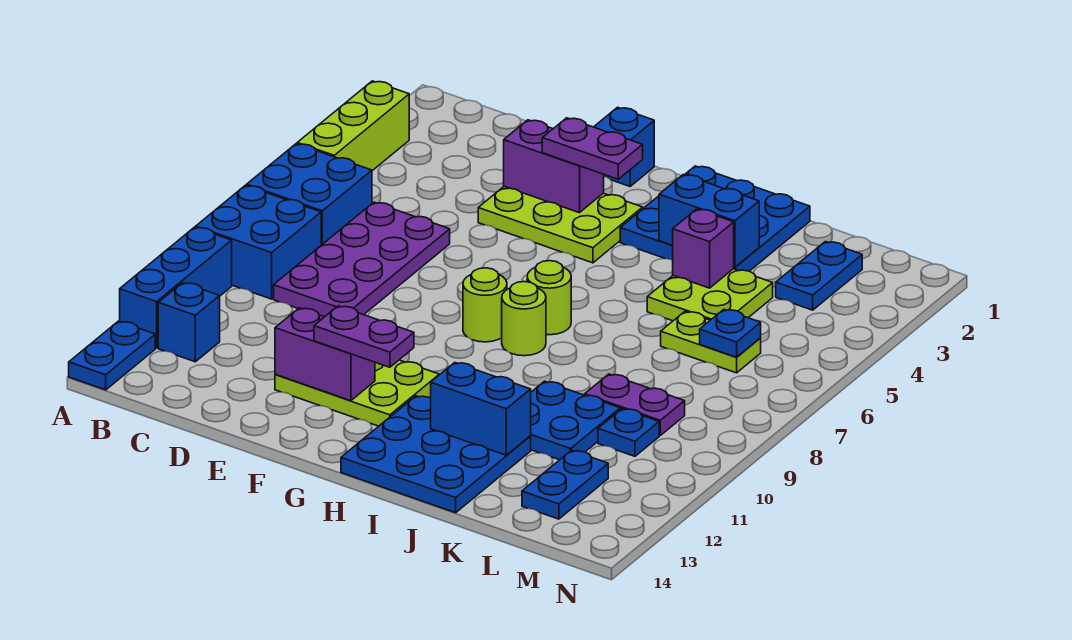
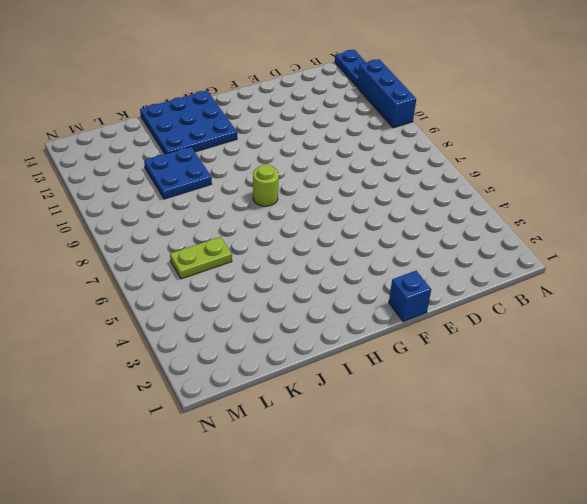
none -> lime brick A3:A5 level 1
none -> blue brick A6:B7 level 1
none -> blue brick A8:B9 level 1
none -> blue brick B12 level 1

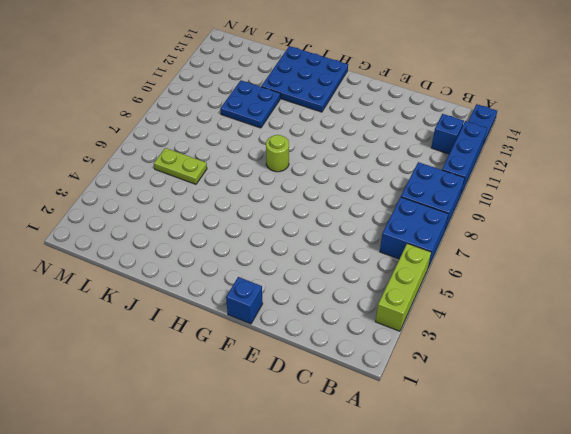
none -> purple plate C6:D9 level 1
none -> lime plate E3:G4 level 1
none -> lime plate E11:G12 level 1
none -> lime round brick G8 level 1

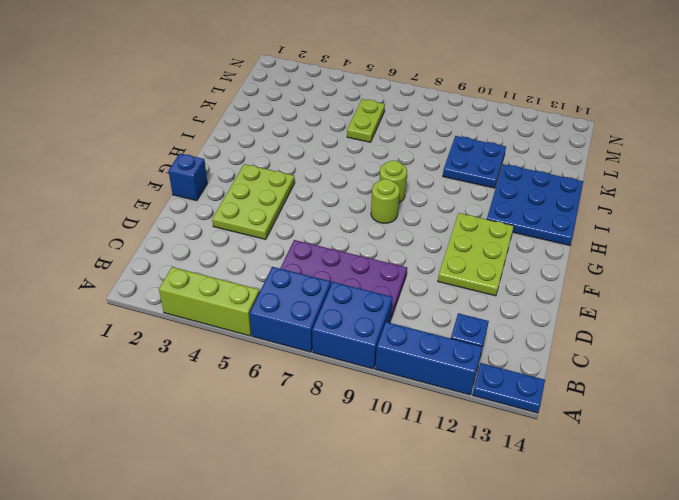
none -> blue plate H1:J3 level 1
none -> lime round brick H7 level 1
none -> lime plate J4:K5 level 1
none -> purple plate K9:L9 level 1

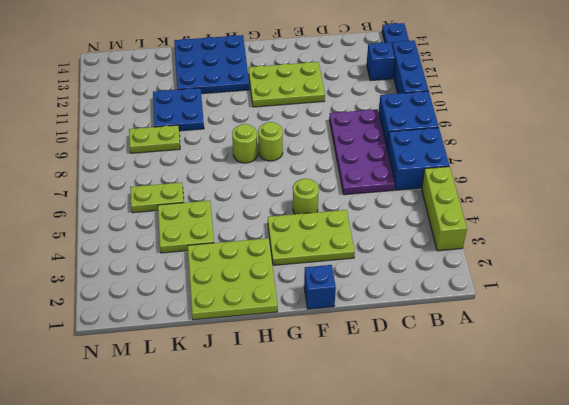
lime round brick F5 level 1 -> lime round brick H7 level 1
lime plate H1:J3 level 1 -> blue plate H1:J3 level 1
lime plate K9:L9 level 1 -> purple plate K9:L9 level 1
none -> blue plate L2:L3 level 1
none -> blue plate L10 level 1
none -> blue plate L12:L13 level 1
none -> purple brick E3:F3 level 2

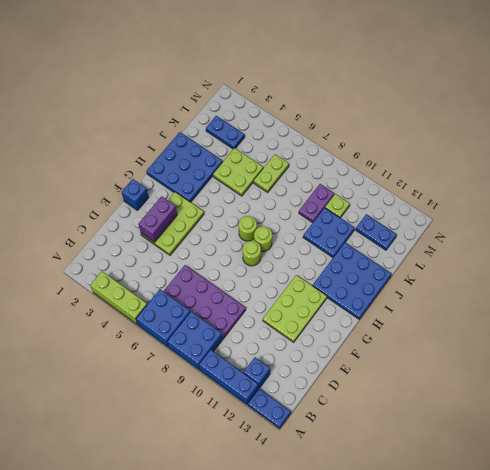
lime plate L10 level 1 -> blue plate L10 level 1
none -> purple brick E12:F12 level 2
none -> blue brick I3:J3 level 2
none -> blue brick I12:J12 level 2
none -> purple brick J4 level 2

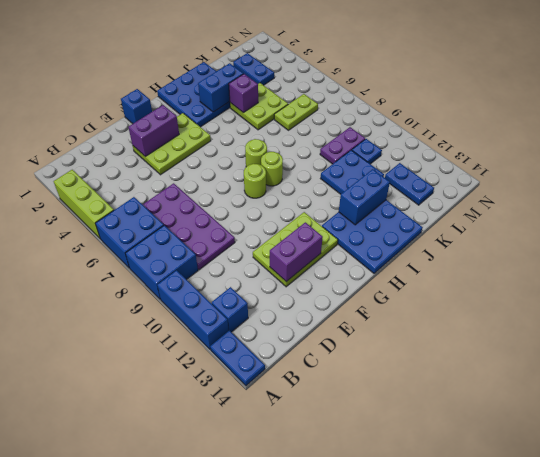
none -> blue plate L6 level 2
none -> purple plate F3:G3 level 3
none -> purple plate F12:G12 level 3

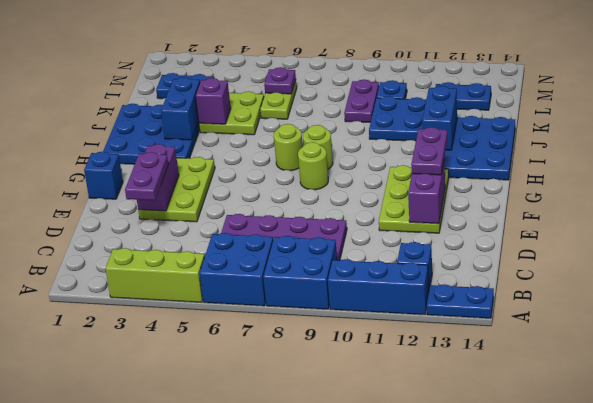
purple plate D3:E3 level 3 -> purple plate F3:G3 level 3
purple plate L6 level 2 -> blue plate L6 level 2

